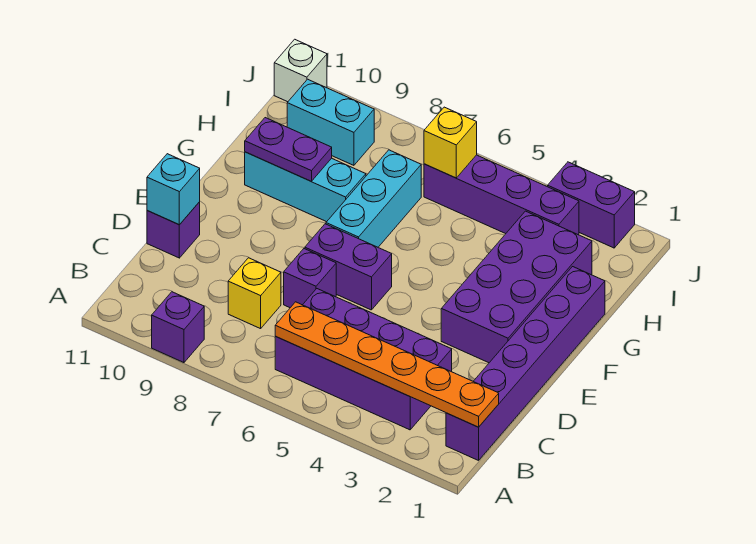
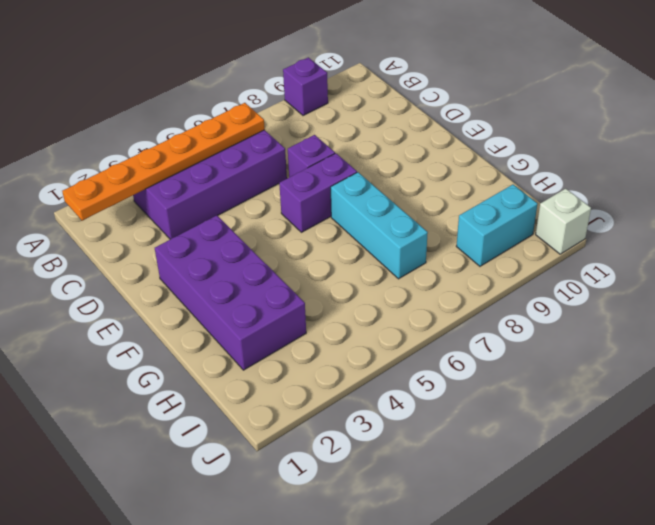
none -> purple brick B1:G1 level 1
none -> yellow brick C8 level 1
none -> purple brick D11 level 1

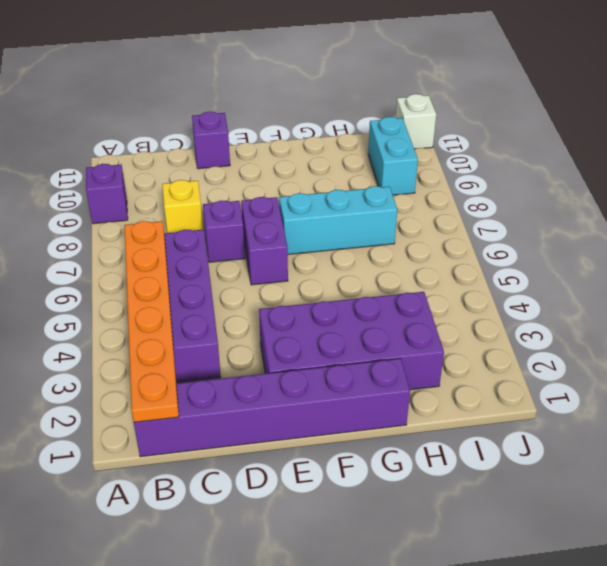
none -> cyan brick G8:G10 level 1
none -> purple brick I3:I6 level 1
none -> purple brick J2:J3 level 1

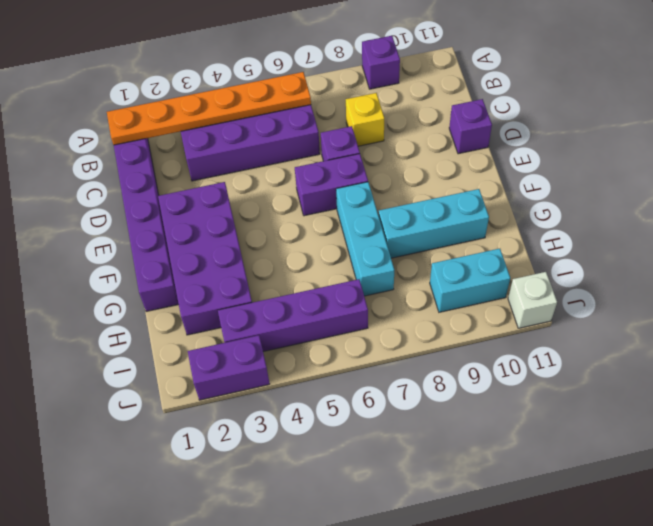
none -> cyan brick D11 level 2
none -> purple plate G9:G10 level 2
none -> yellow brick I6 level 2

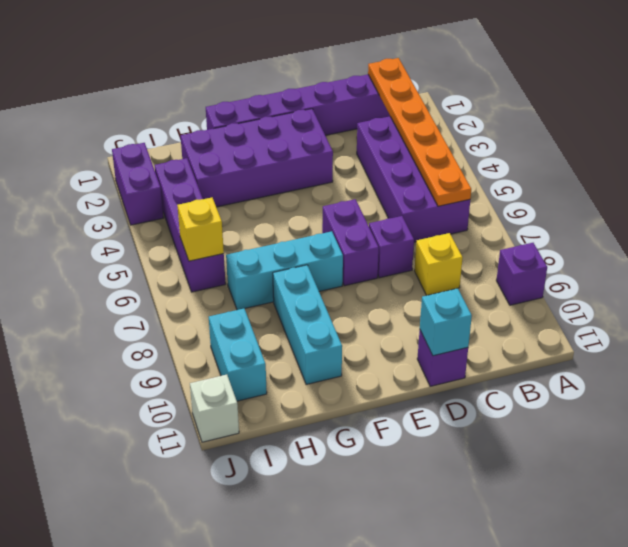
none -> purple plate G9:G10 level 2

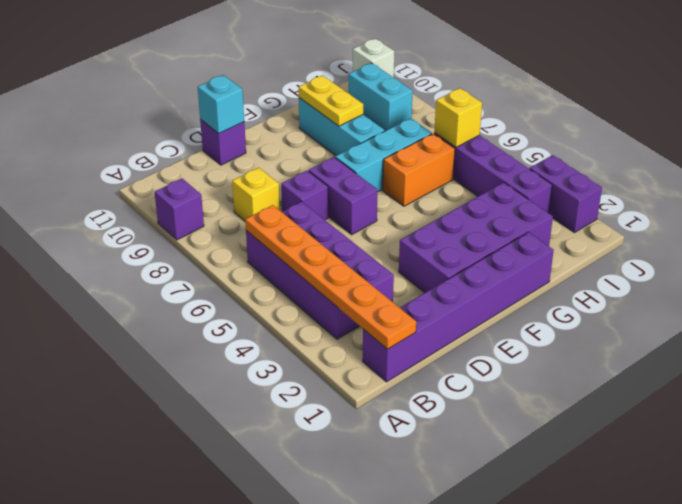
orange brick G6:H6 level 1 -> none
yellow plate G9:G10 level 2 -> purple plate G9:G10 level 2

